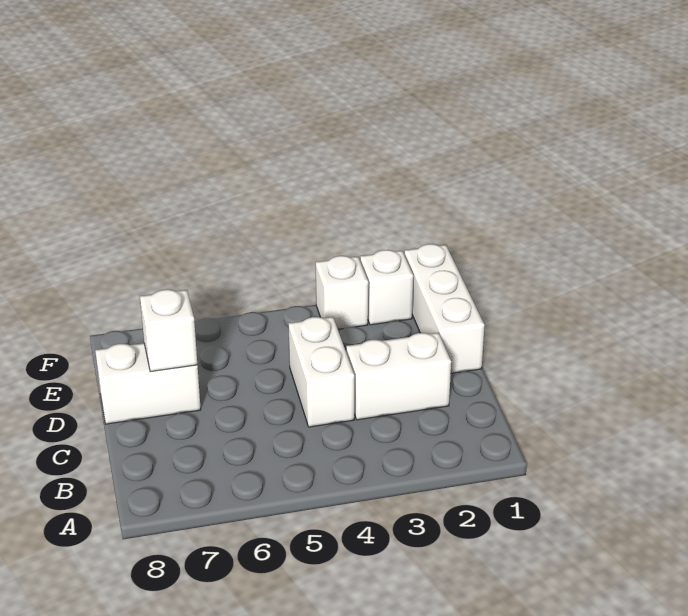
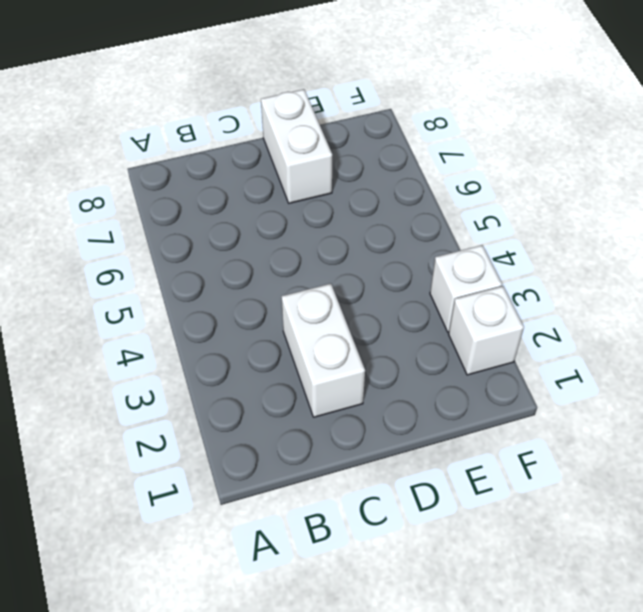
none -> white brick C4:D4 level 1
none -> white brick D1:F1 level 1

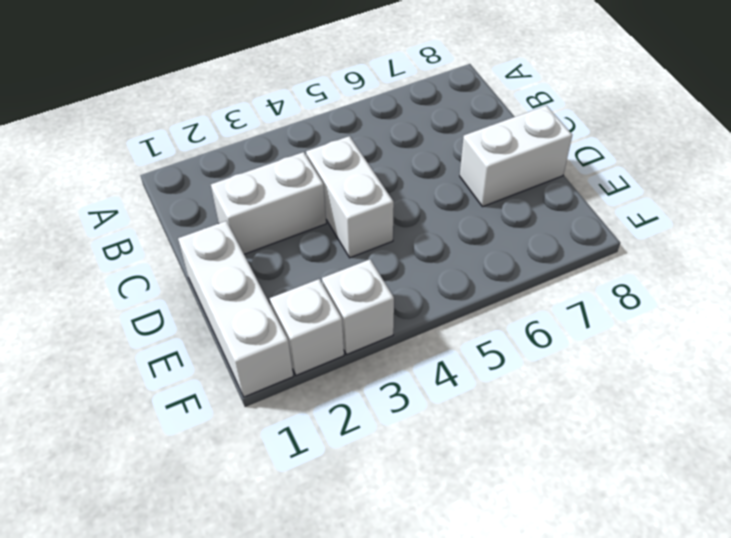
none -> white brick D7 level 2

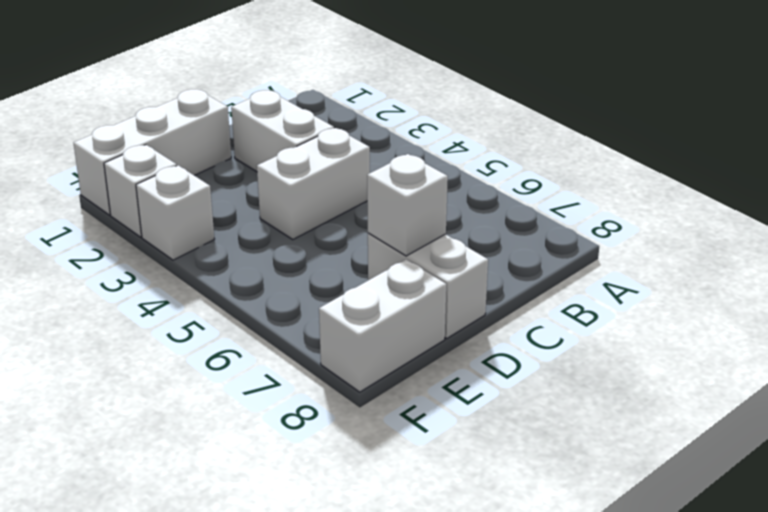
white brick E8:F8 level 1 -> none

